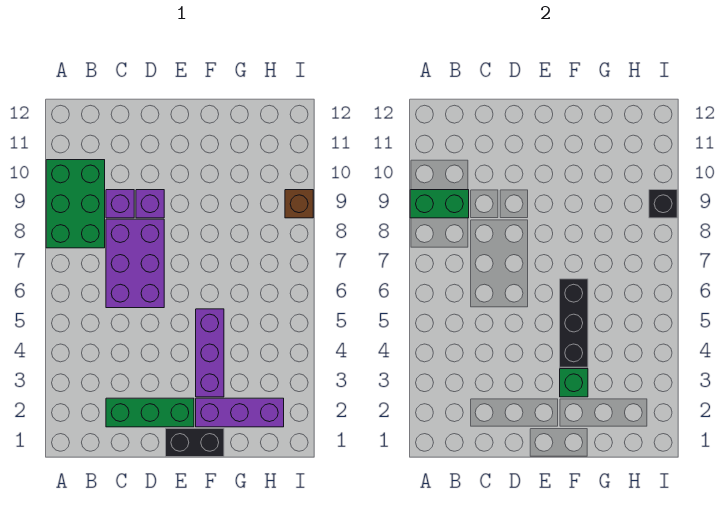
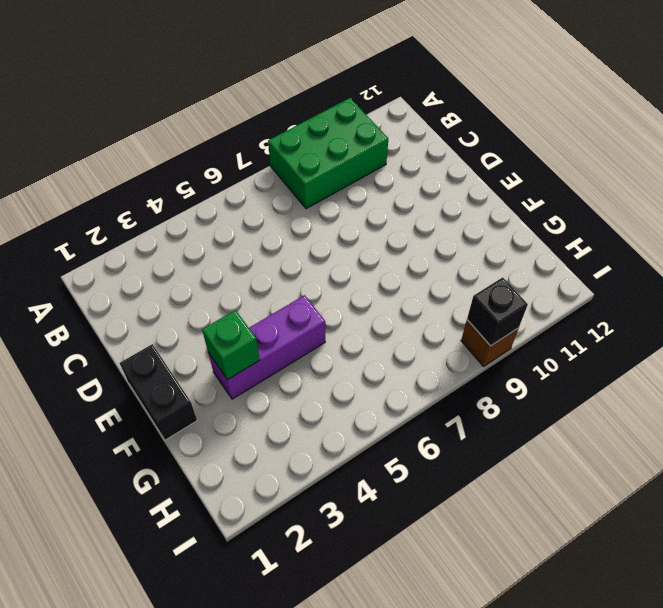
none -> green brick C2:E2 level 1
none -> purple brick C6:D8 level 1
none -> purple brick C9 level 1

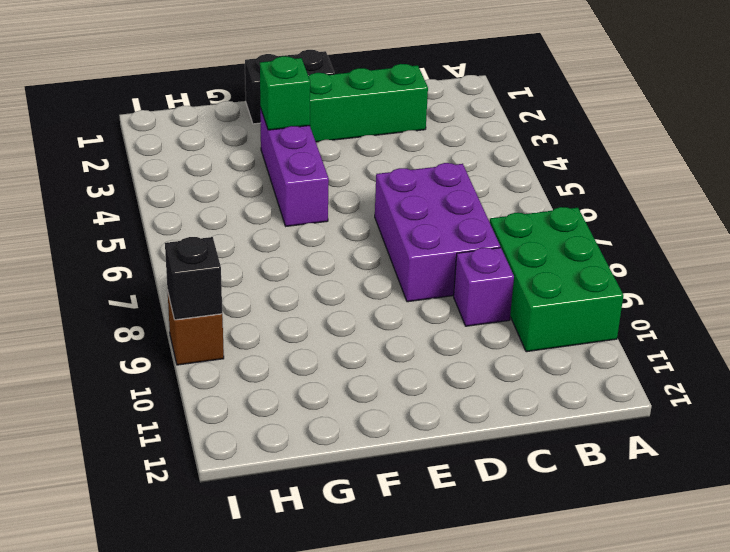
none -> purple brick D9 level 1
none -> purple brick F2:H2 level 1
none -> green brick A9:B9 level 2

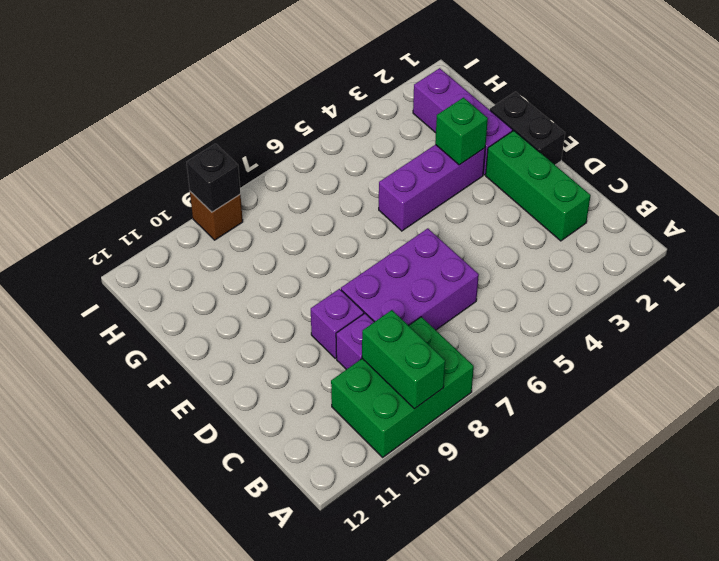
none -> black brick F4:F6 level 2

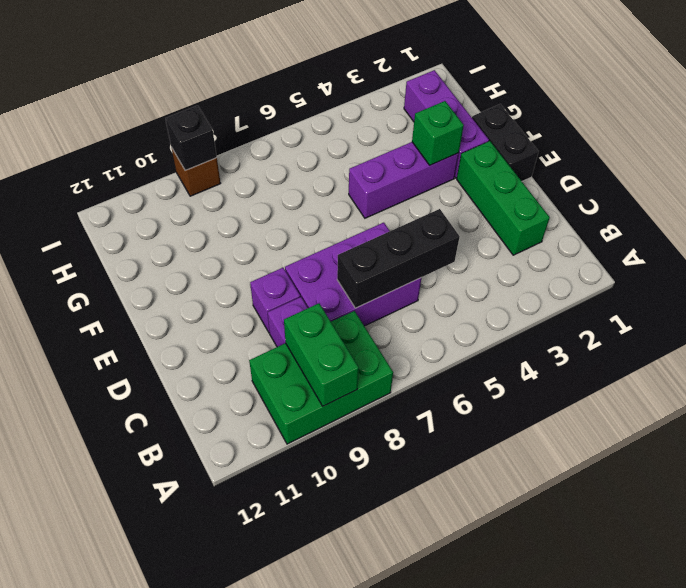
black brick C5:C7 level 2 -> black brick F4:F6 level 2

